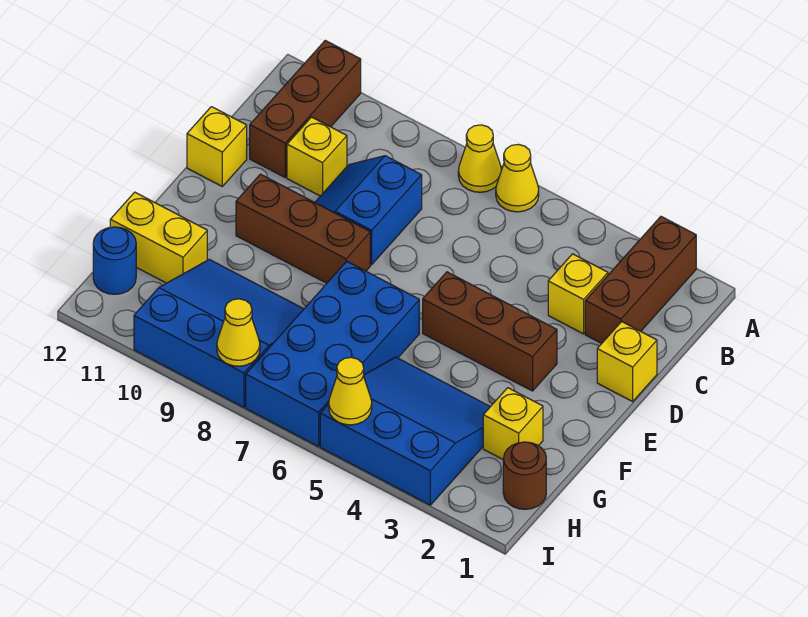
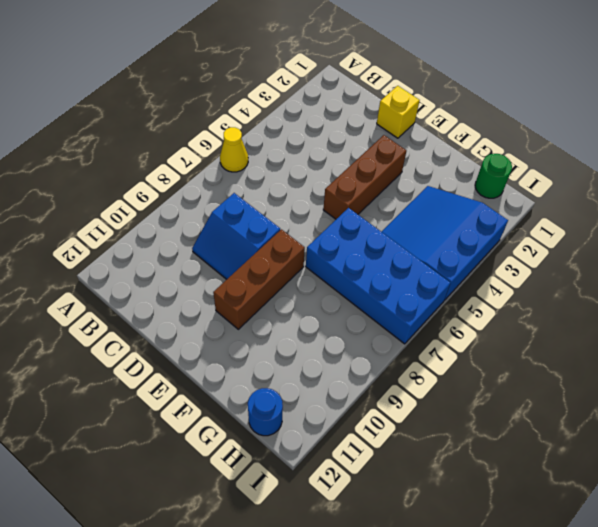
green round brick H1 level 1 -> brown round brick H1 level 1
none -> brown brick A2:C2 level 1
none -> yellow cone A7 level 1
none -> brown brick A11:C11 level 1

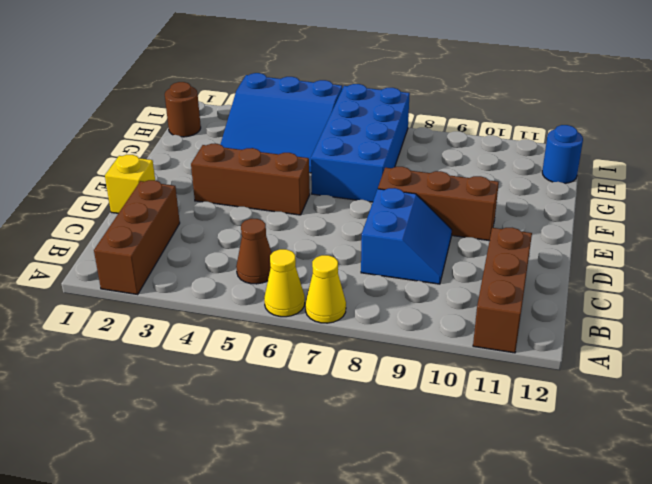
brown cone B5 level 1 -> none
none -> yellow brick C3 level 1
none -> yellow brick C10 level 1
none -> yellow brick D12 level 1

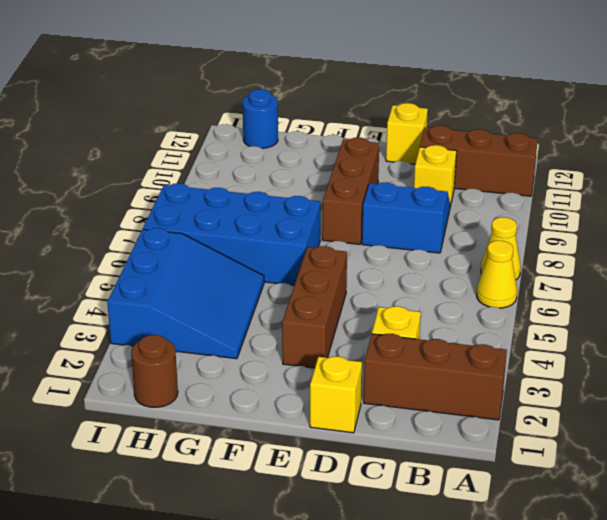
none -> yellow brick G2 level 1
none -> blue slope G8:I10 level 1 top I
none -> yellow brick G11:G12 level 1

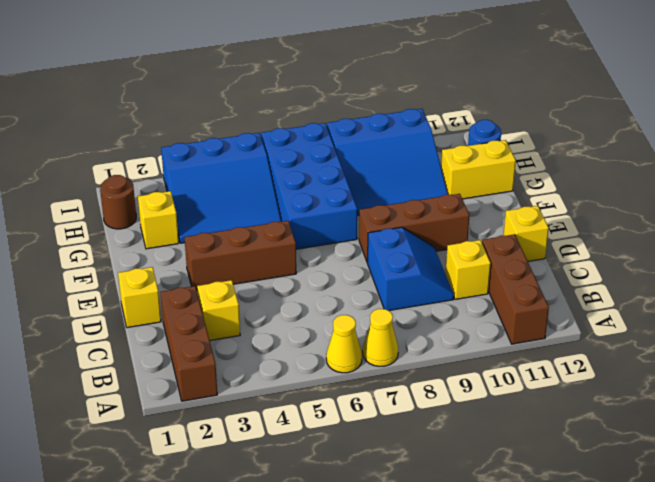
none -> yellow cone I5 level 2
none -> yellow cone I8 level 2

